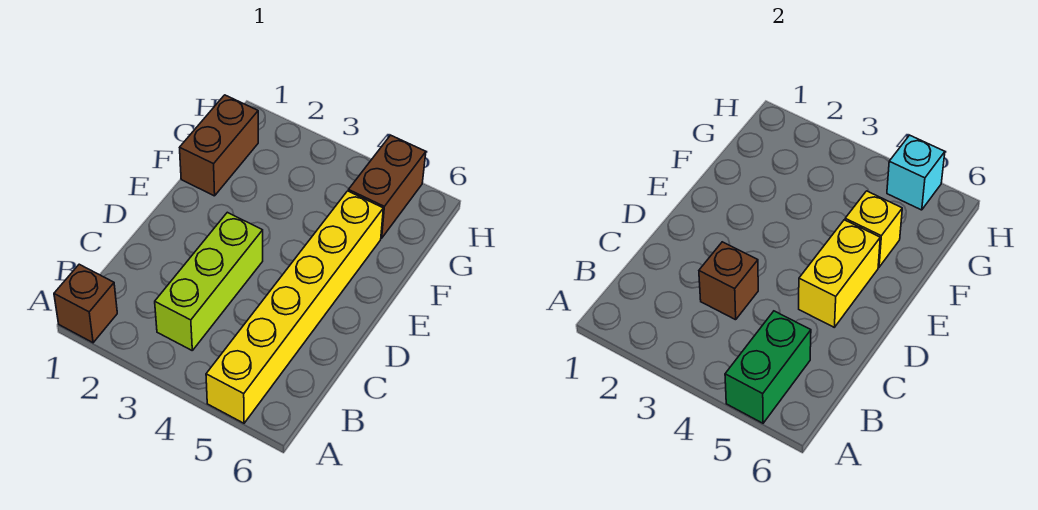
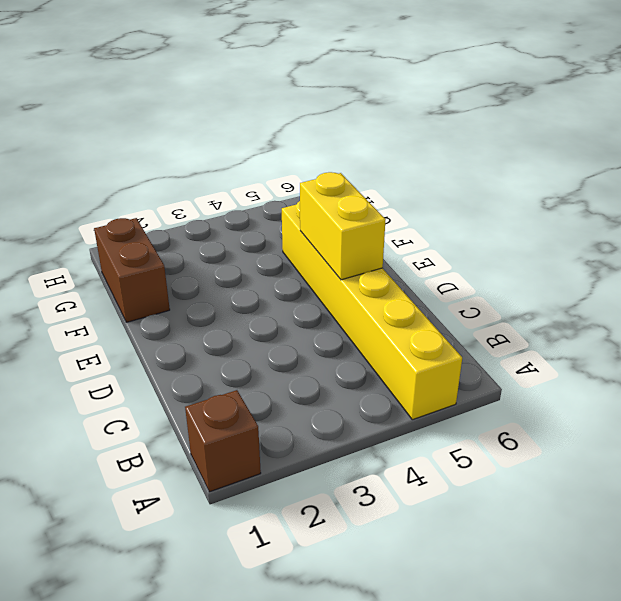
none -> lime brick B3:D3 level 1
none -> brown brick G5:H5 level 1

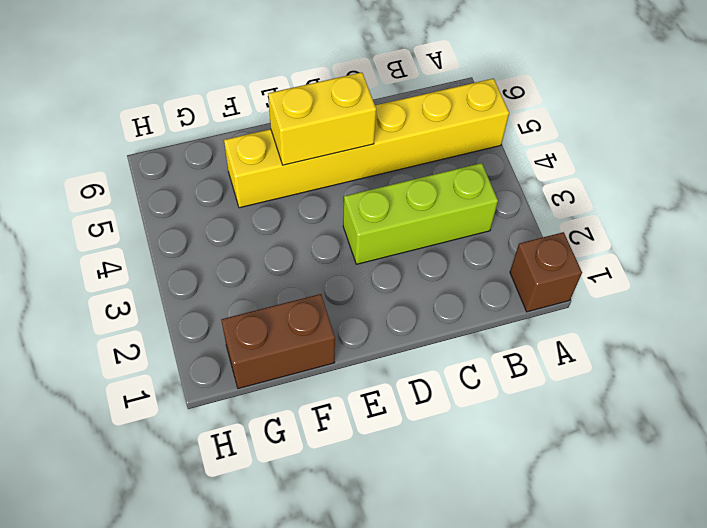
none -> brown brick G5:H5 level 1
none -> green brick A5:B5 level 2

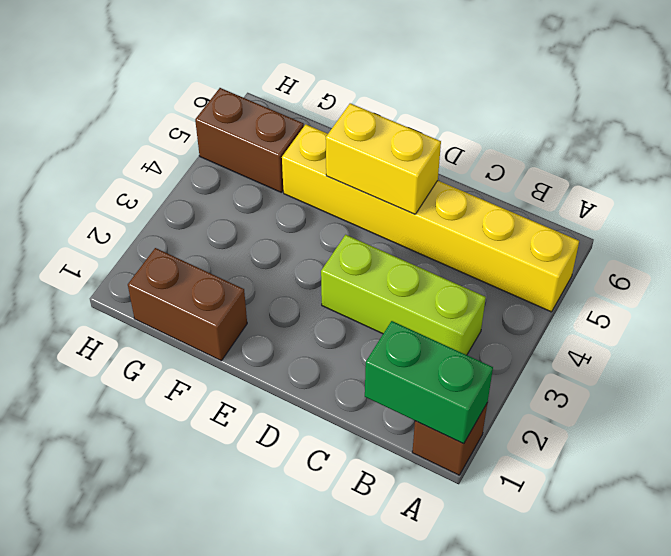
green brick A1:B1 level 2 -> green brick A5:B5 level 2
none -> brown brick C3 level 2
none -> yellow brick F5 level 2

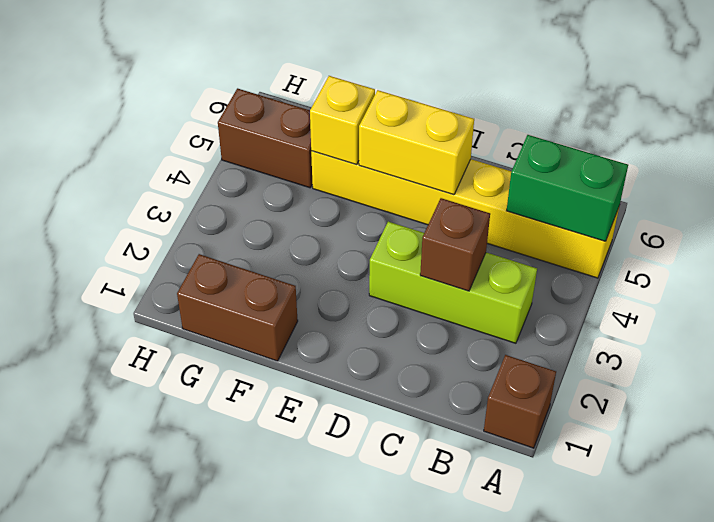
none -> cyan brick H5 level 2

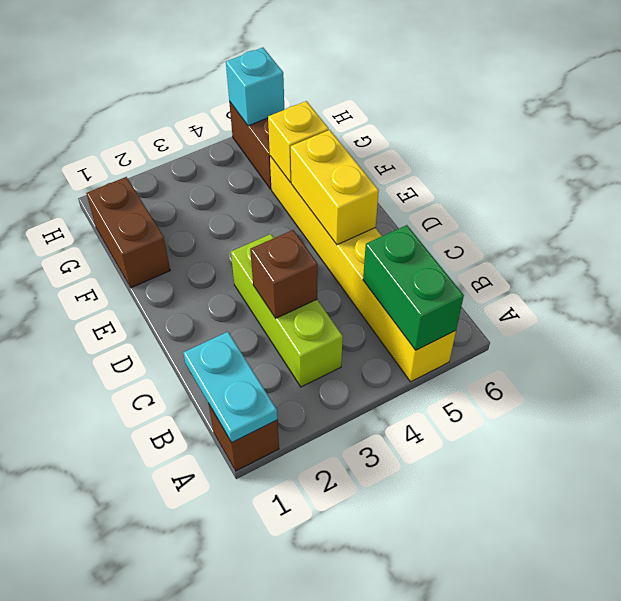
cyan plate A1:B1 level 2 -> none

